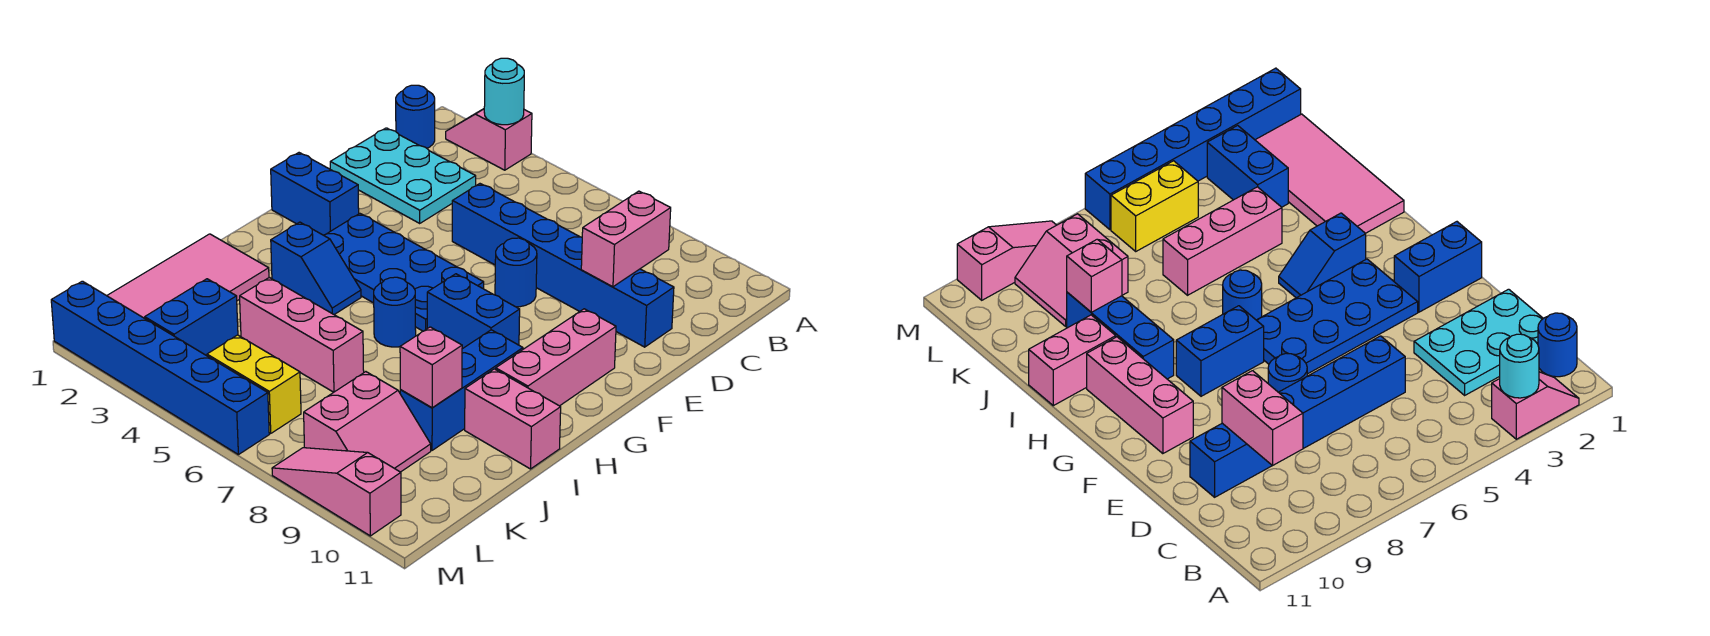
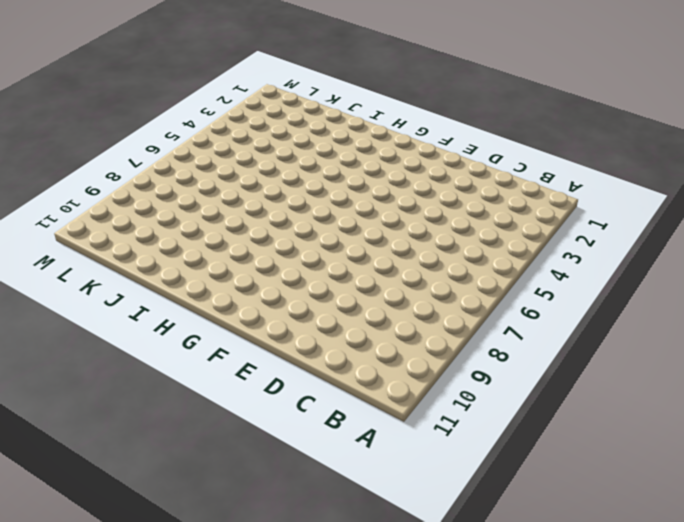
none -> pink slope A2:A3 level 1 top 3
none -> blue round brick B1 level 1
none -> cyan plate C1:D3 level 1

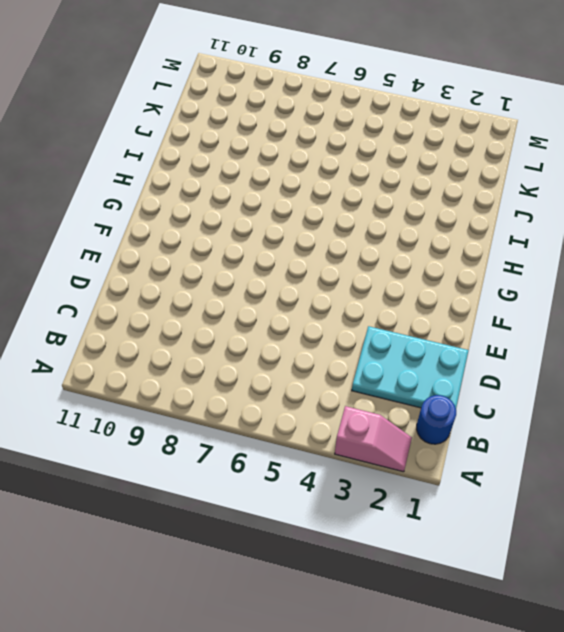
none -> blue brick D5:D10 level 1
none -> blue round brick E7 level 1
none -> blue brick F1:F2 level 1

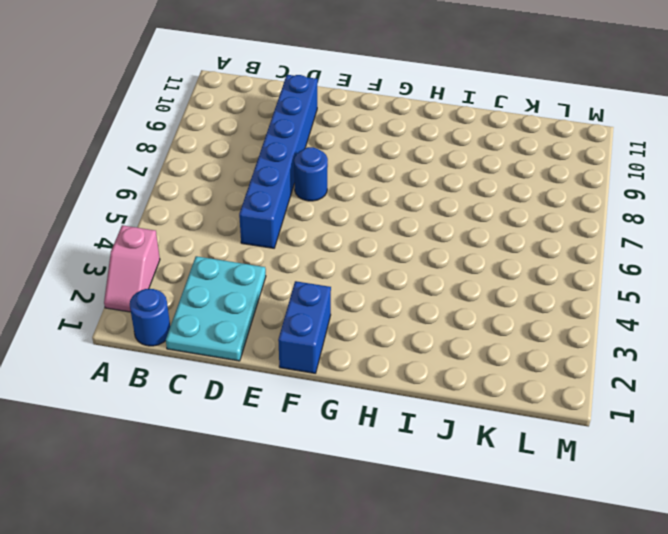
none -> blue plate F3:G6 level 1
none -> pink brick F10:H10 level 1
none -> blue brick G7:G8 level 1

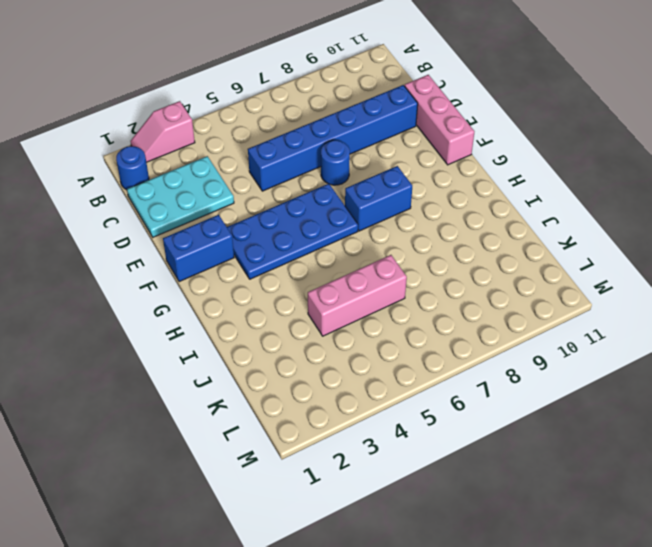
pink brick D11:F11 level 1 -> pink brick F10:H10 level 1
none -> blue slope H3:H4 level 1 top 3
none -> blue round brick H6 level 1
none -> blue brick H9:J9 level 1

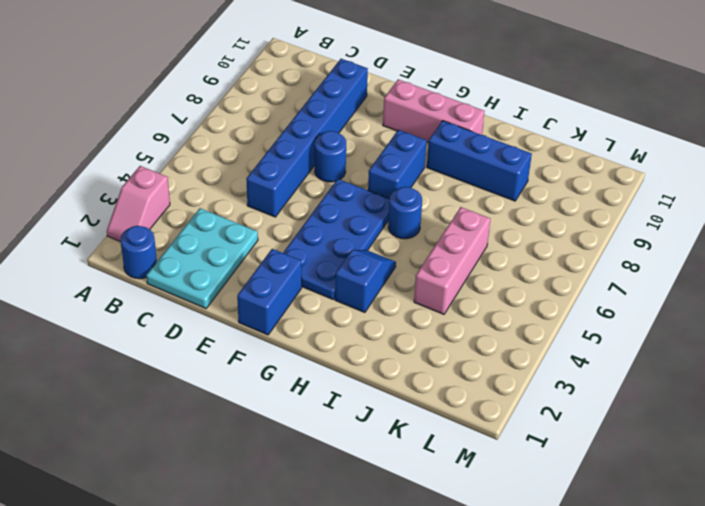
none -> pink tile I1:L2 level 1
none -> pink brick I10:I11 level 1
none -> blue brick K3:L3 level 1

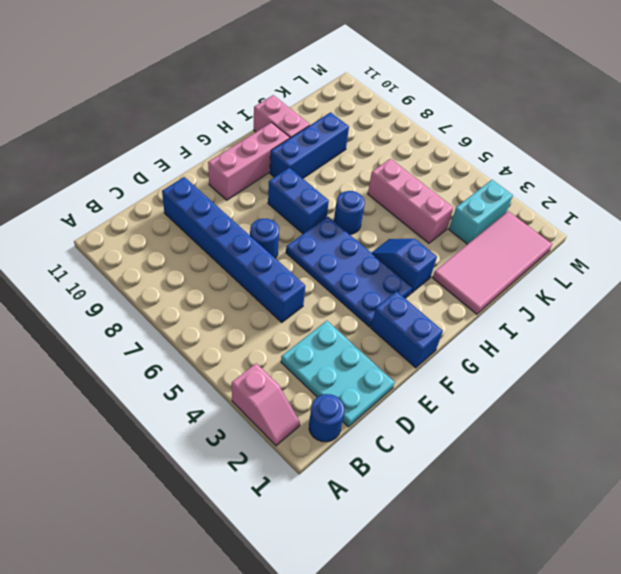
cyan brick K3:L3 level 1 -> blue brick K3:L3 level 1
none -> pink slope K8:L9 level 1 top 8
none -> yellow brick L5:L6 level 1
none -> blue brick M1:M6 level 1

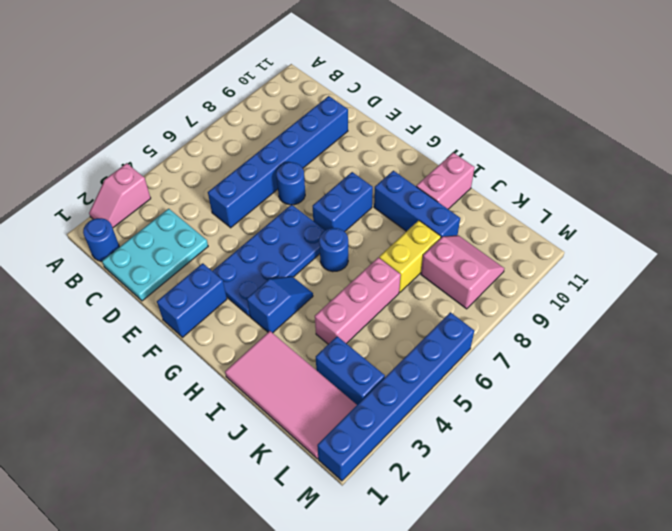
yellow brick J7:J8 level 1 -> yellow brick L5:L6 level 1
none -> pink brick F10:H10 level 1
none -> pink slope M8:M10 level 1 top 10
none -> cyan round brick A3 level 2

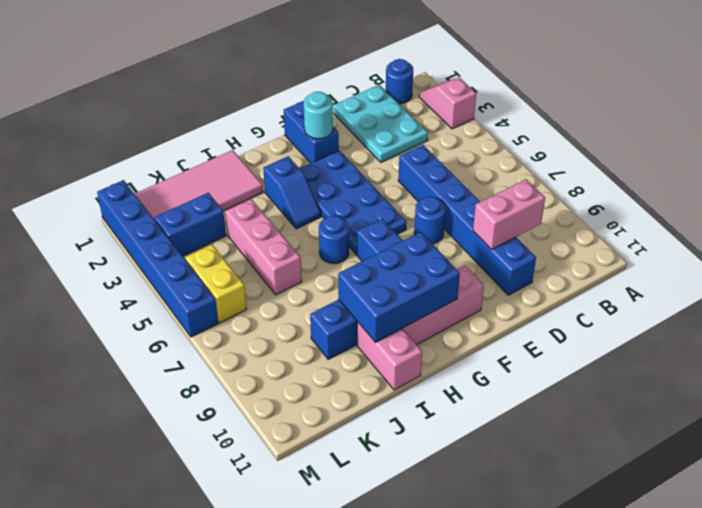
cyan round brick F2 level 2 -> cyan round brick A3 level 2
blue brick G9:I10 level 2 -> none
none -> pink slope K8:L9 level 1 top 8
none -> pink slope M8:M10 level 1 top 10
none -> pink brick J9 level 2

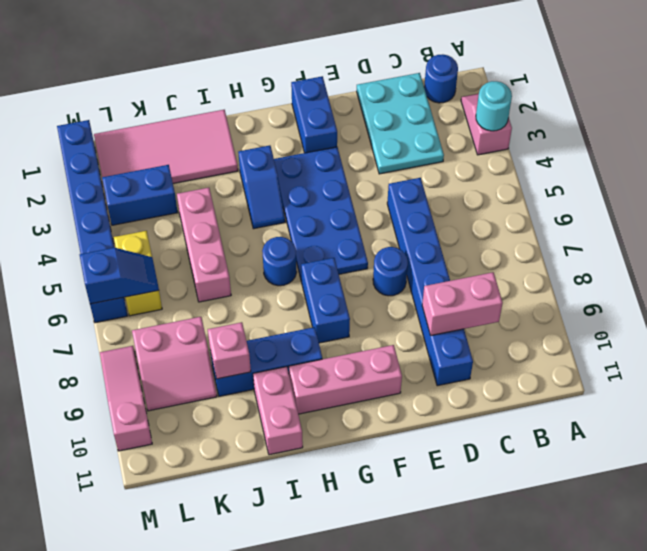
blue slope L6:M6 level 2 top M -> none

